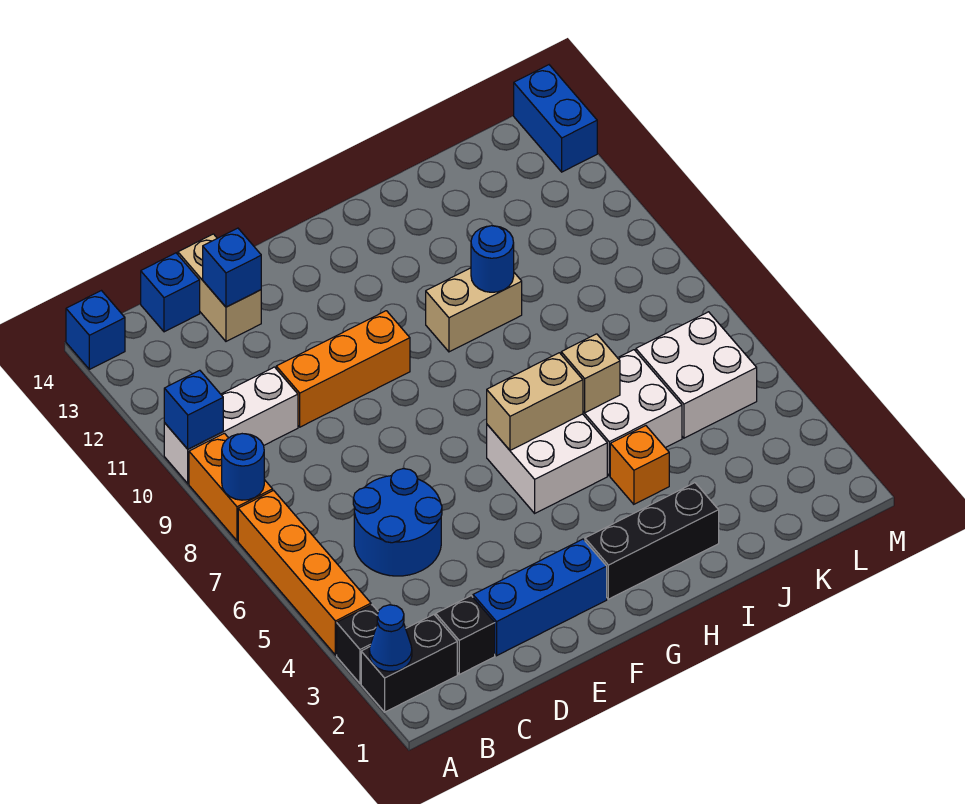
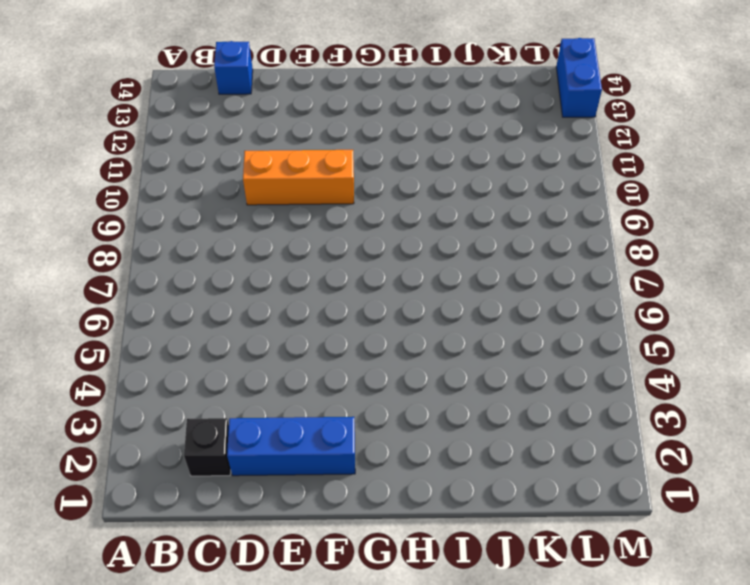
none -> black brick A2:B2 level 1
none -> black brick A3 level 1
none -> orange brick A4:A7 level 1

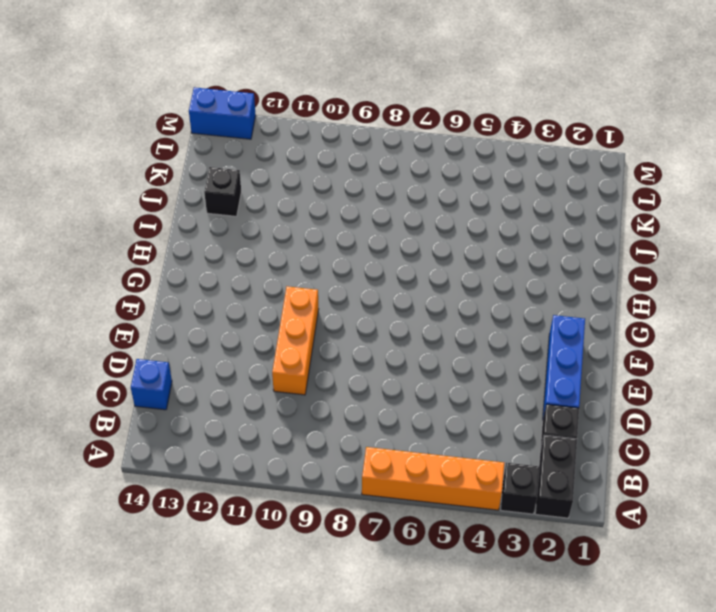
black brick J13 level 1 -> none
none -> orange brick A8:A9 level 1
none -> white brick A10:C10 level 1
none -> blue brick A14 level 1

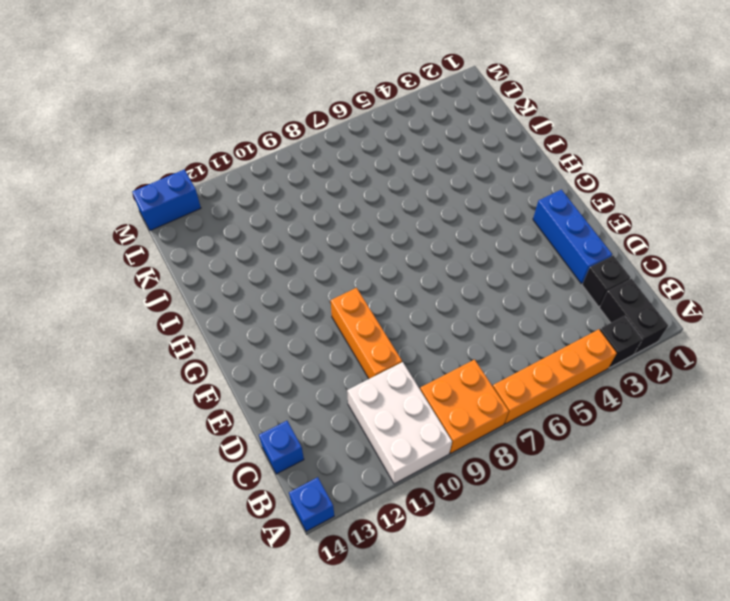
orange brick A8:B9 level 1 -> orange brick A8:A9 level 1
white brick A10:C11 level 1 -> white brick A10:C10 level 1
none -> blue round brick C5:D6 level 1
none -> tan brick D13:D14 level 1
none -> black brick G2:I2 level 1

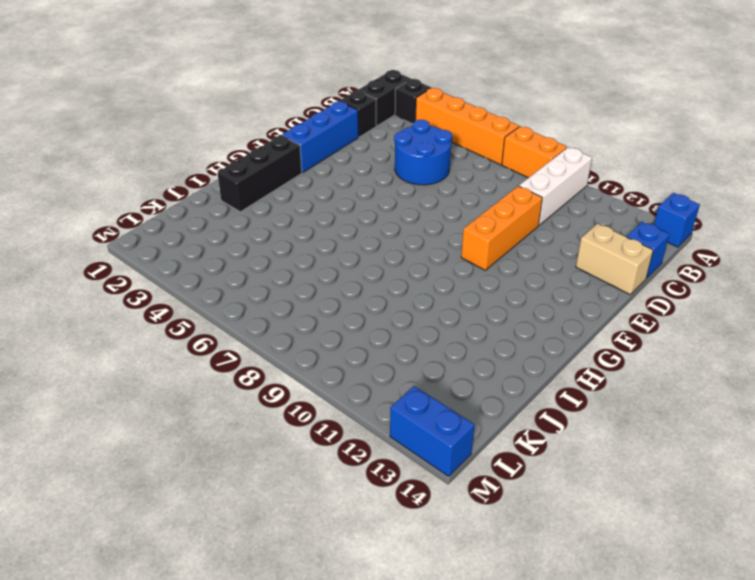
none -> white brick G5:H6 level 1
none -> tan brick H10:I10 level 1
none -> orange brick I4 level 1

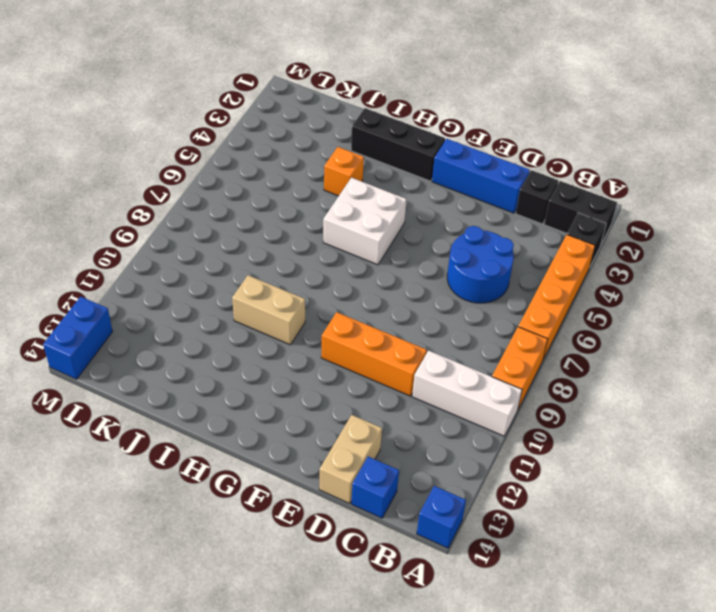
none -> white brick I5:J6 level 1
none -> white brick K5:L6 level 1
none -> blue cone A2 level 2

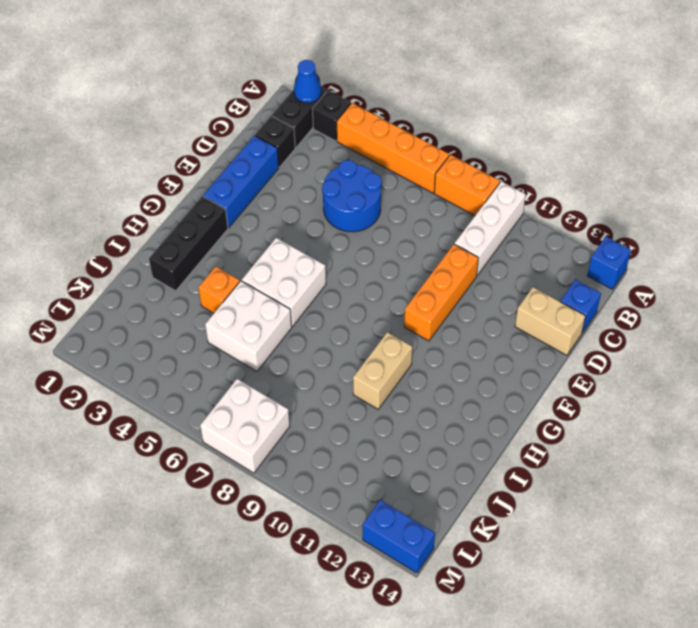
white brick L7:M8 level 1 -> white brick K5:L6 level 1
none -> blue round brick A8 level 2
none -> blue brick A10 level 2
none -> blue brick D13 level 2

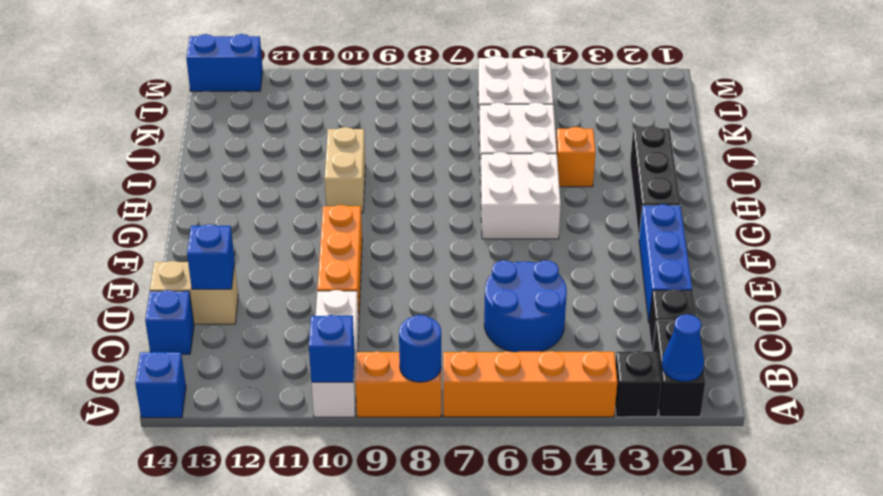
none -> tan brick G6:H6 level 2
none -> tan brick I6 level 2
none -> blue round brick I10 level 2

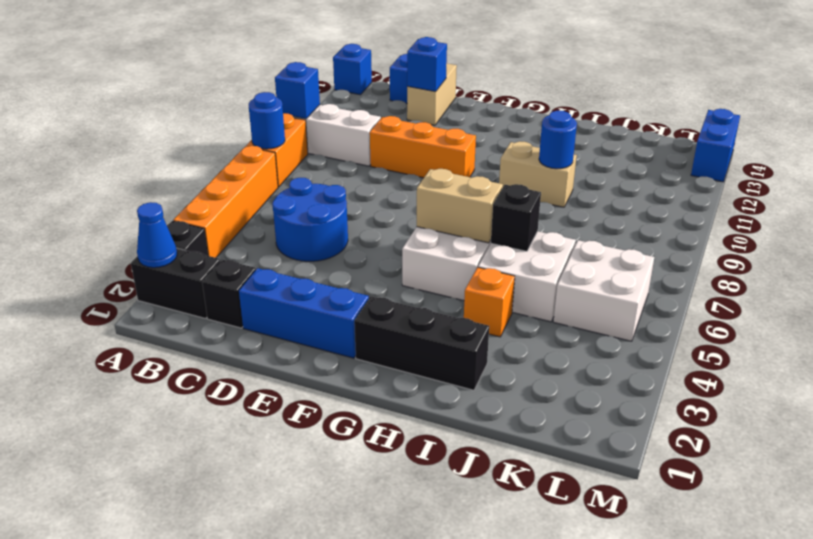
black brick I6 level 2 -> tan brick I6 level 2

